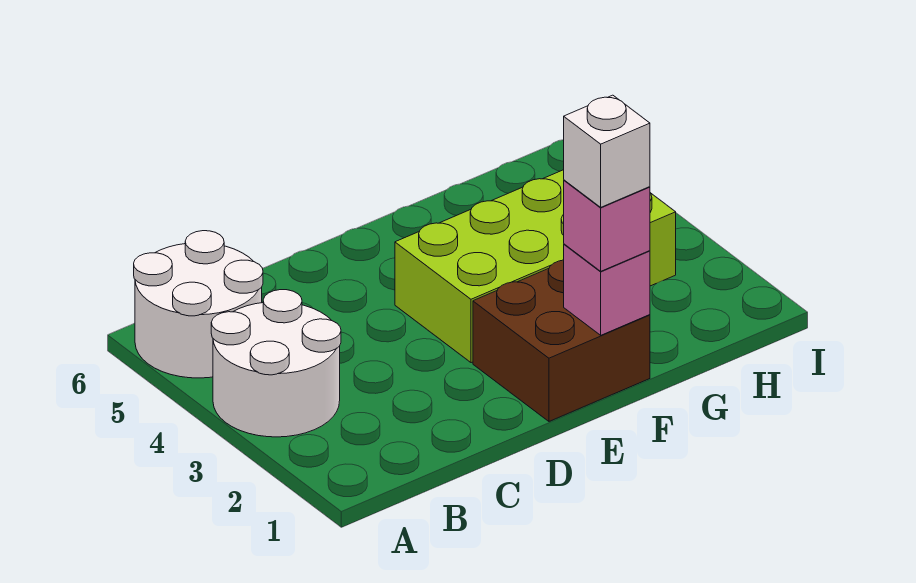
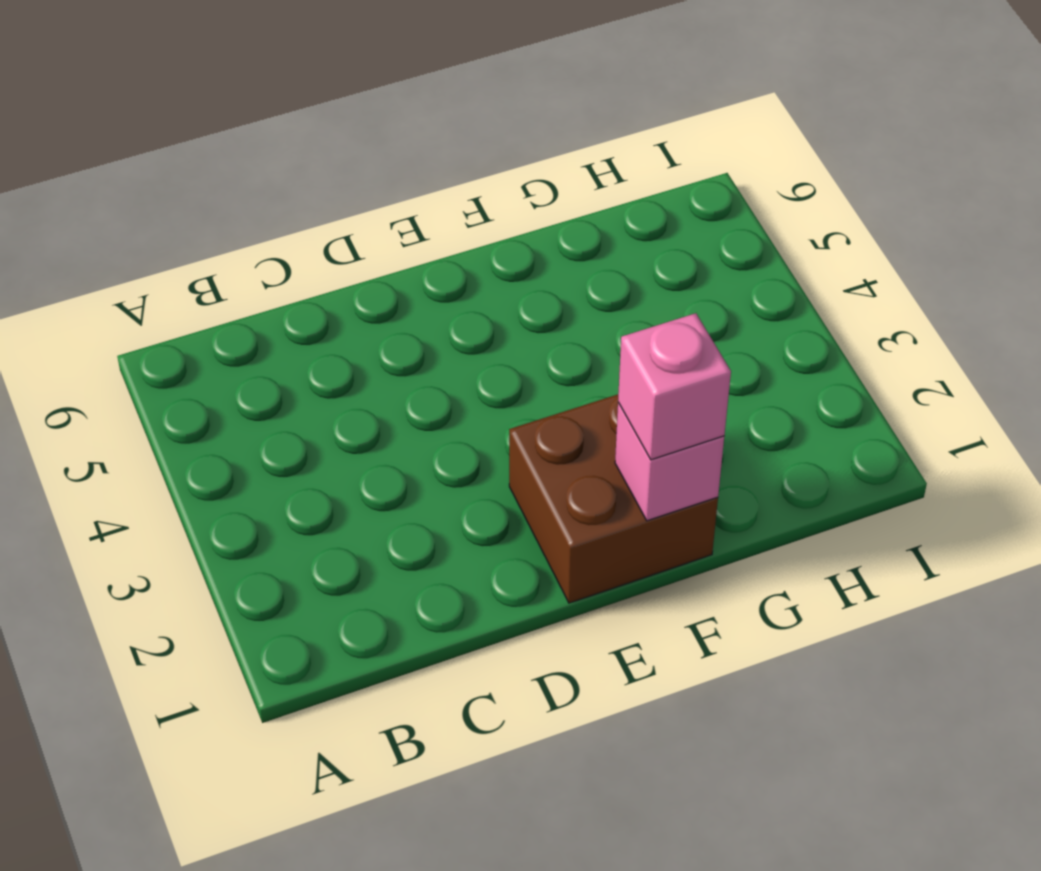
none -> white round brick A3:B4 level 1
none -> white round brick A5:B6 level 1

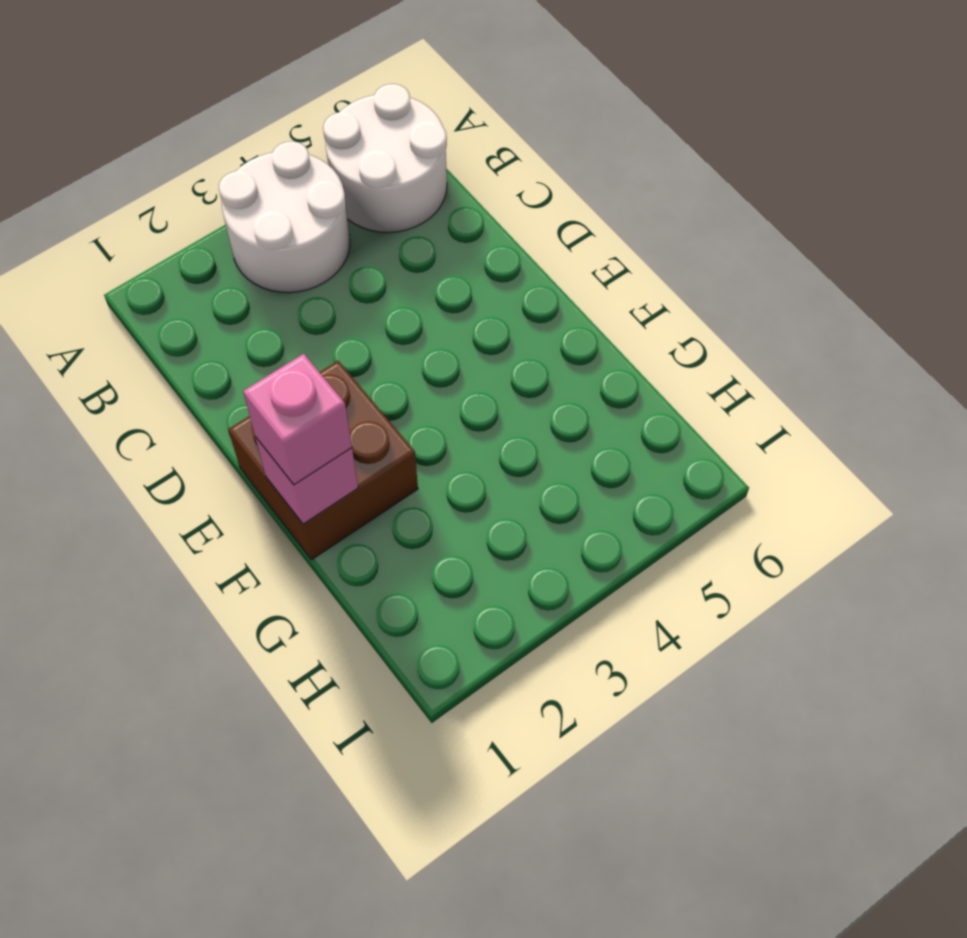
none -> lime brick E3:H4 level 1
none -> white brick F1 level 4

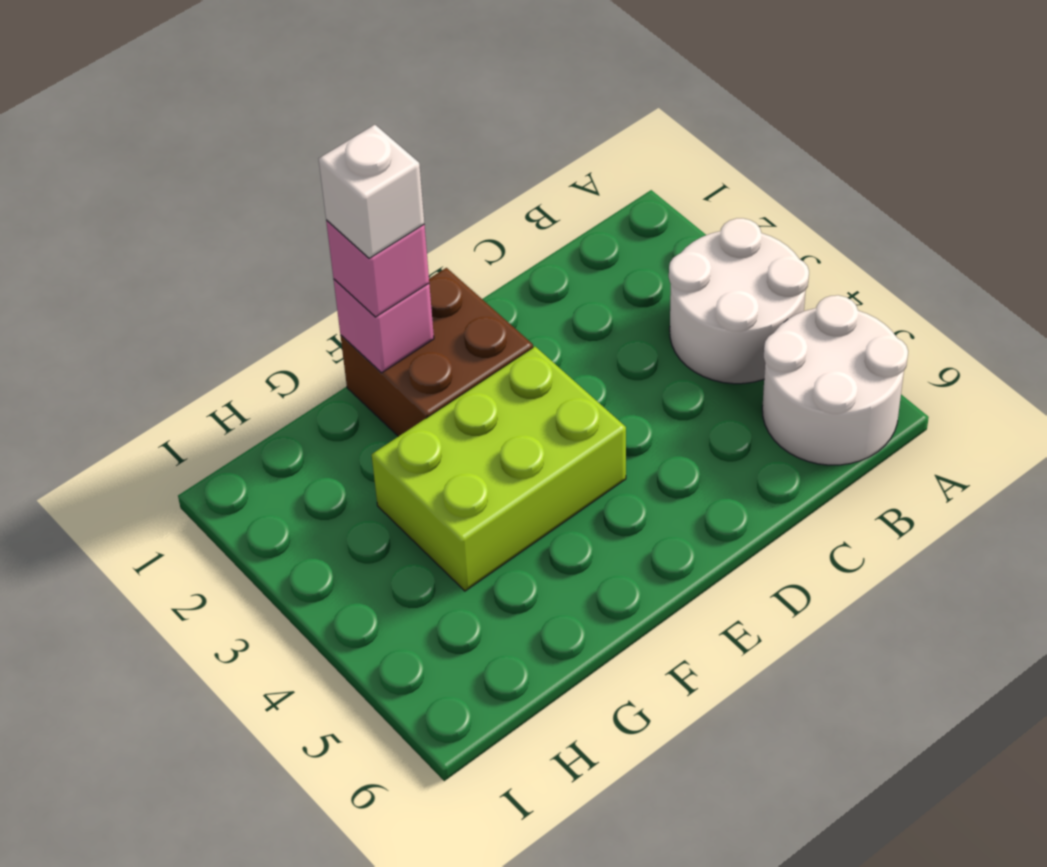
lime brick E3:G4 level 1 -> lime brick E3:H4 level 1

